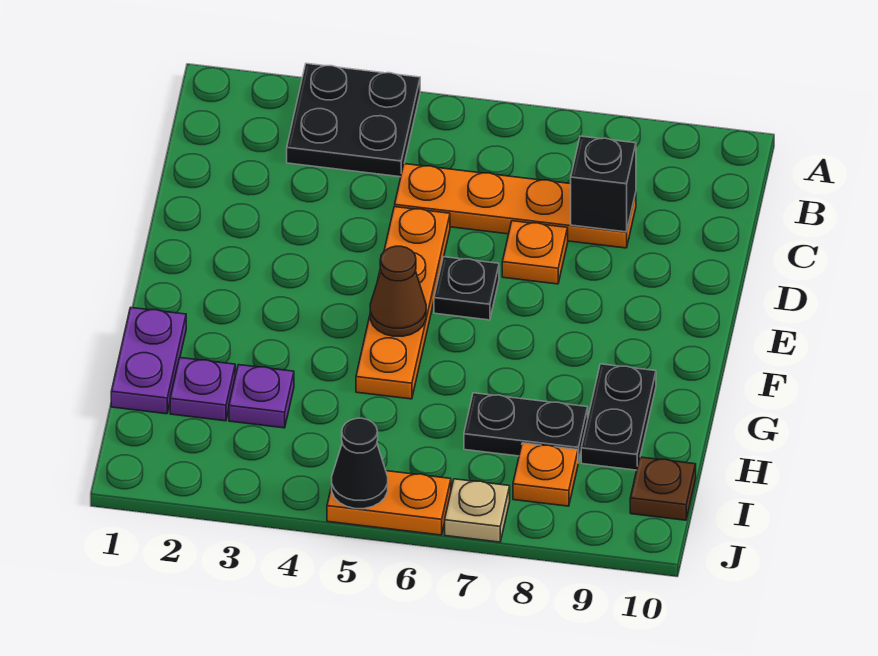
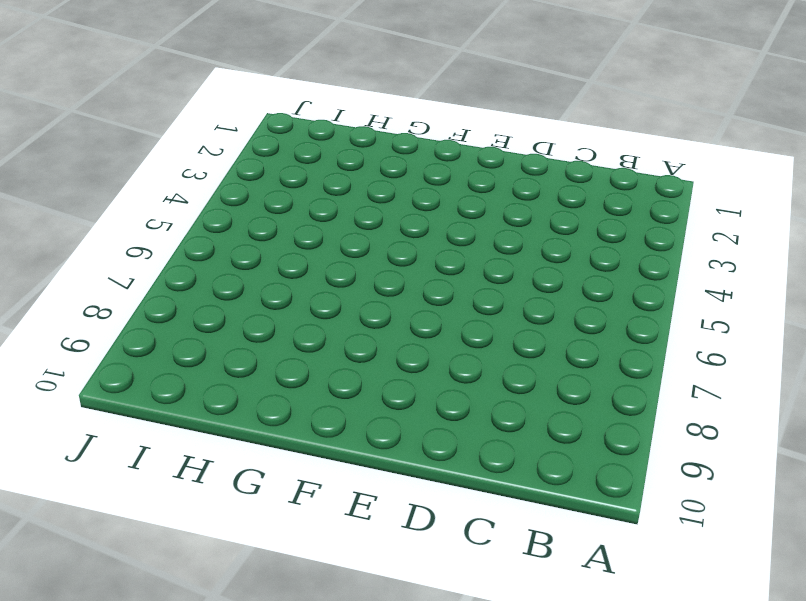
none -> black plate A3:B4 level 1
none -> orange plate C5:C8 level 1
none -> orange plate D5:G5 level 1

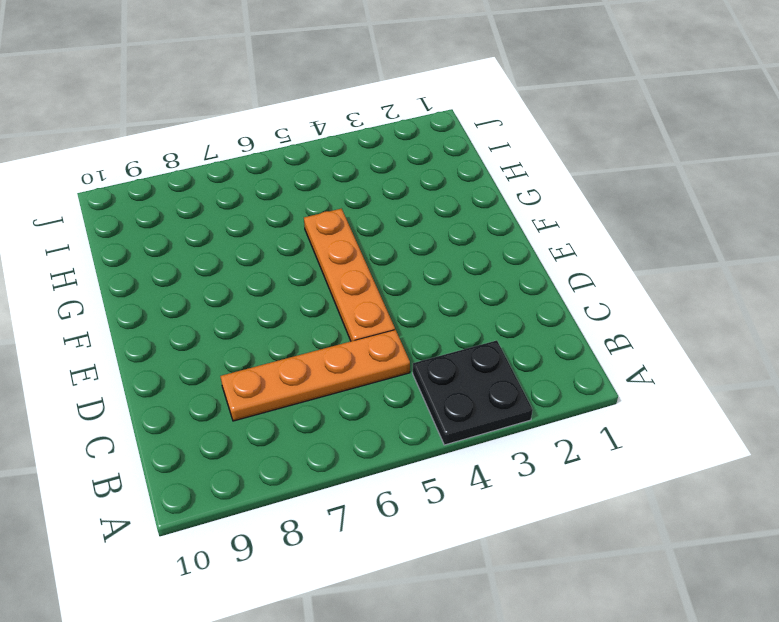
none -> orange plate D7 level 1
none -> black plate E6 level 1
none -> purple plate G1:H1 level 1

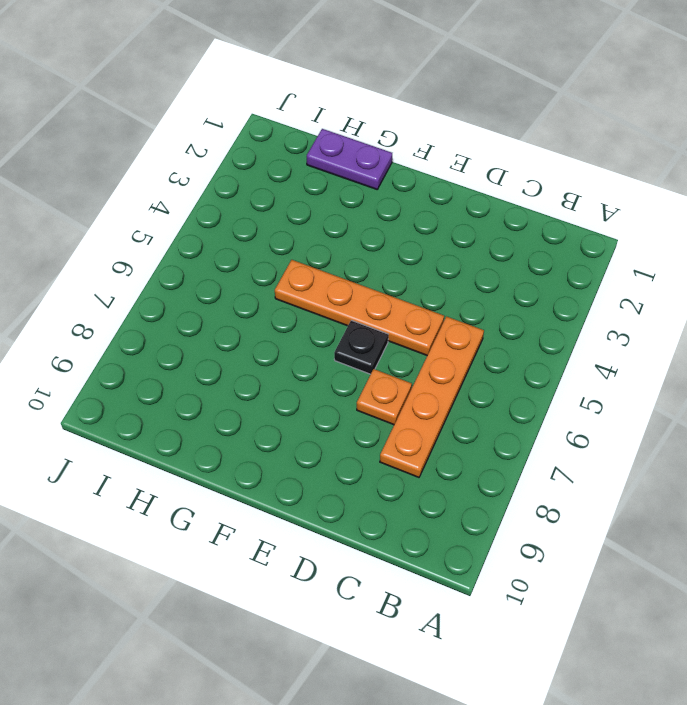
none -> black plate A3:B4 level 1
none -> black plate G9:H9 level 1
none -> purple plate H2 level 1

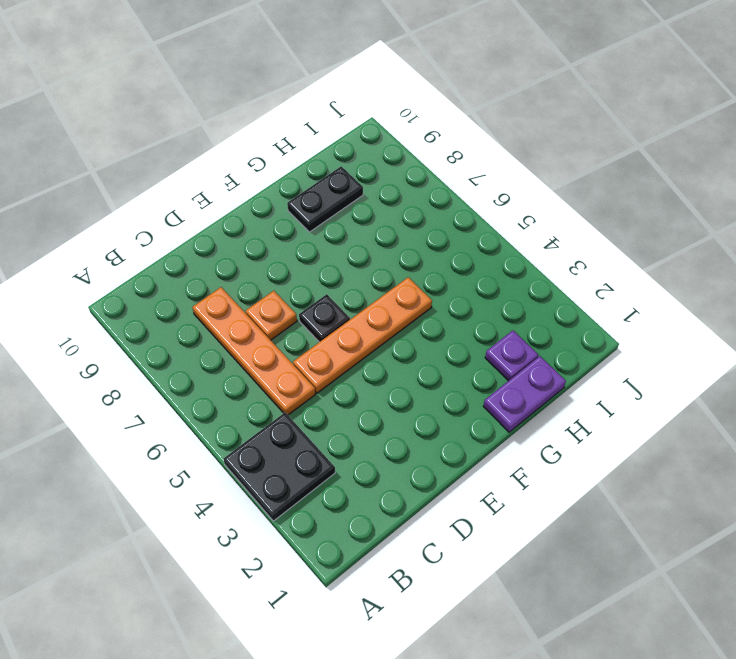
none -> purple plate H3 level 1
none -> black plate H7:H8 level 1
none -> orange plate I8 level 1

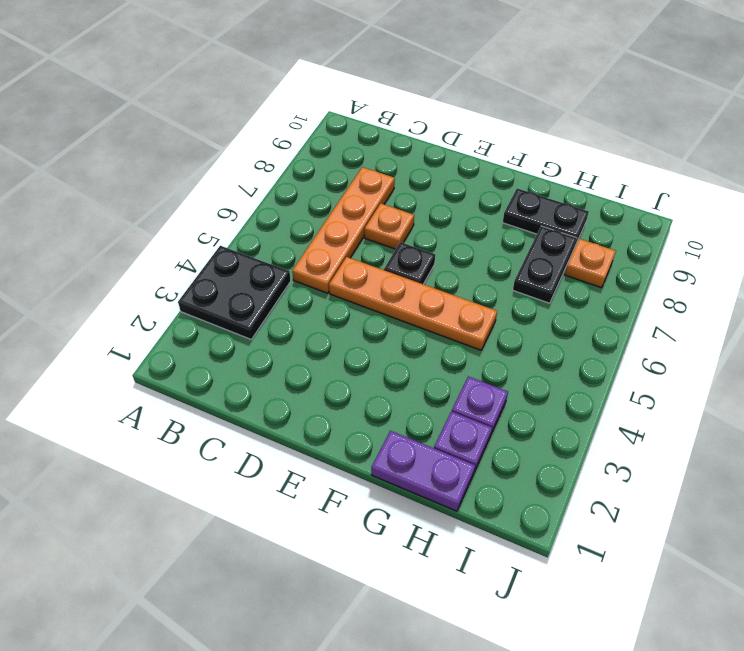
none -> brown plate I10 level 1
none -> orange plate J5:J6 level 1
none -> tan plate J7 level 1

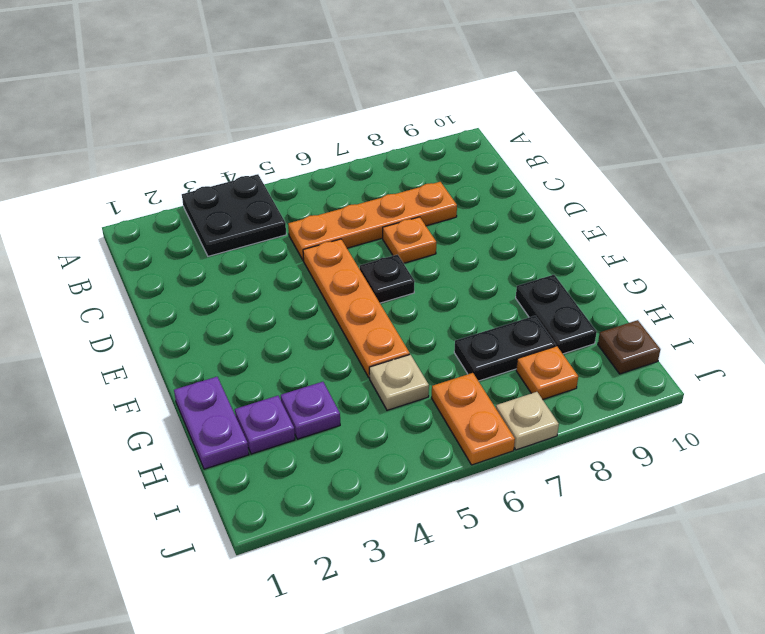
tan plate H5 level 1 -> none
orange plate I6:J6 level 1 -> orange plate J5:J6 level 1
none -> black brick C8 level 2
none -> brown cone F5 level 2
none -> black cone J5 level 2

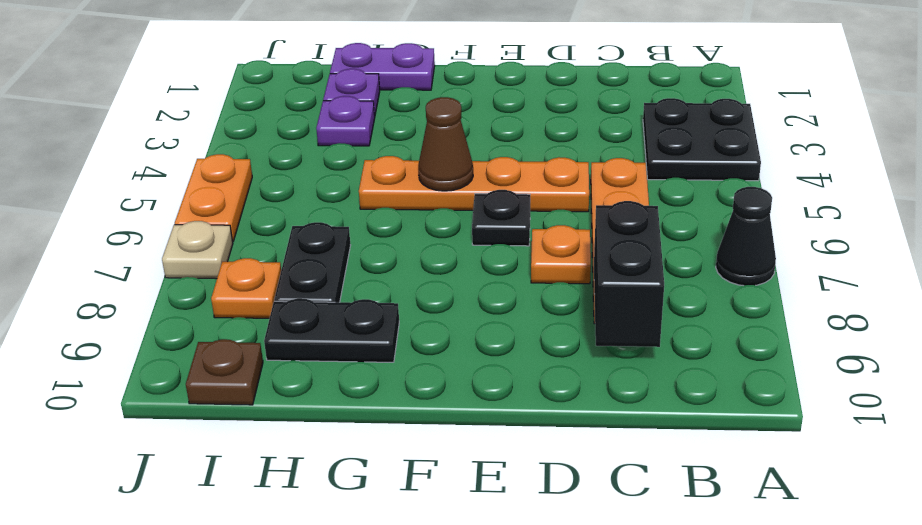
black cone A7 level 1 -> black cone J5 level 2
black brick C8:C9 level 2 -> black brick C8 level 2

